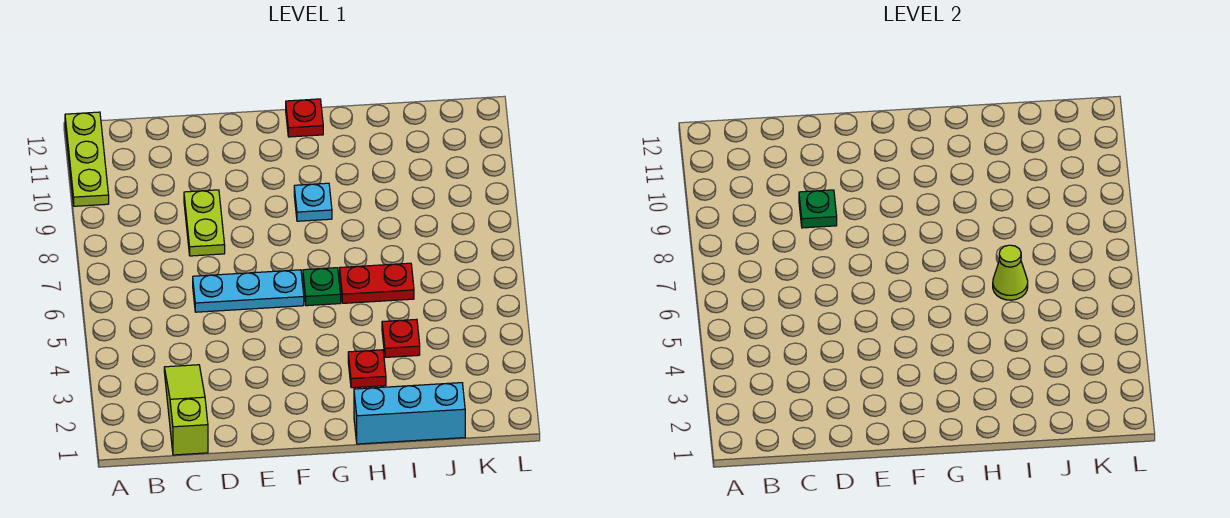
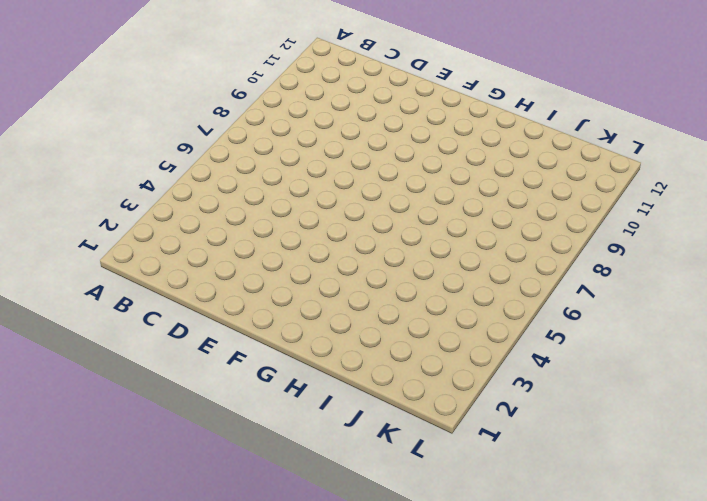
none -> lime plate A10:A12 level 1
none -> lime slope C1:C3 level 1 top 1
none -> cyan plate D6:F6 level 1

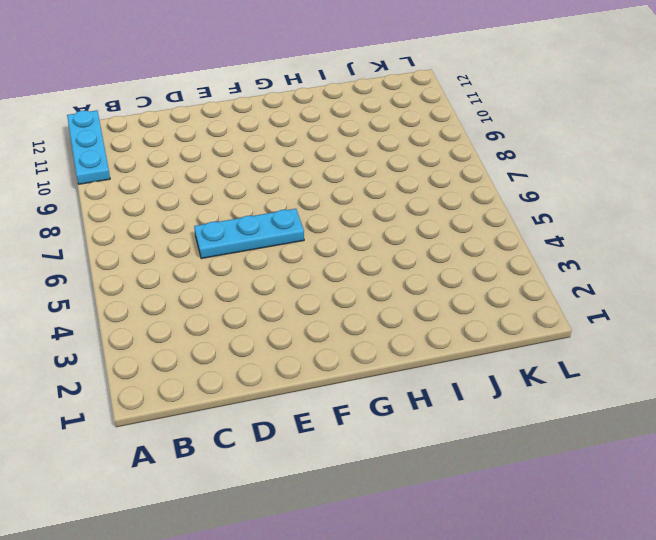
cyan plate A10:A12 level 1 -> lime plate A10:A12 level 1
none -> lime slope C1:C3 level 1 top 1
none -> lime plate D8:D9 level 1
none -> green plate G6 level 1

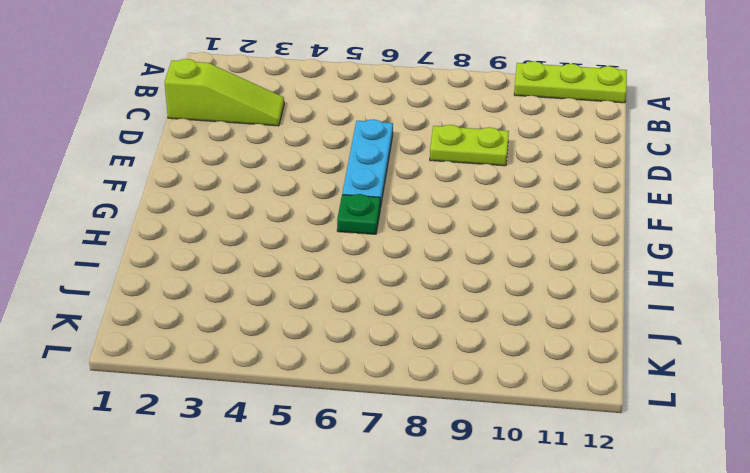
none -> cyan plate G9 level 1
none -> red plate G12 level 1
none -> cyan brick H1:J1 level 1

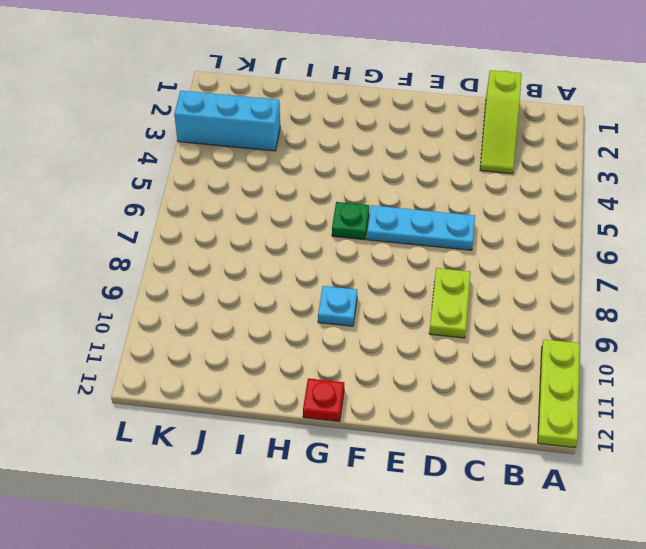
cyan brick J3:L3 level 1 -> cyan brick H1:J1 level 1
none -> red plate H3 level 1
none -> red plate H6:I6 level 1
none -> red plate I4 level 1

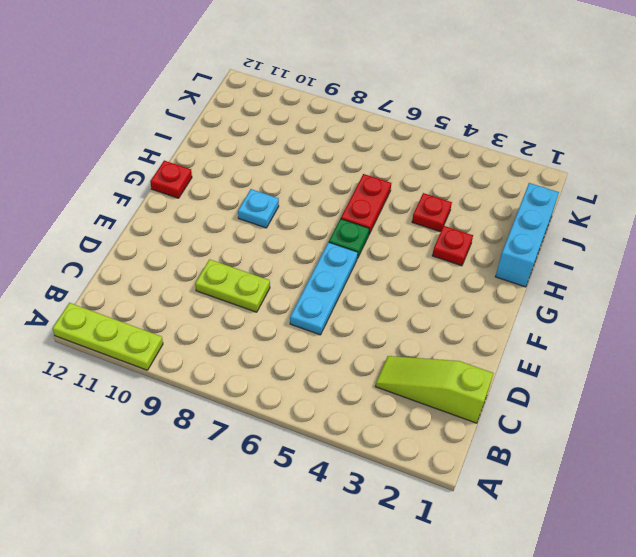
none -> green plate D9 level 2
none -> lime cone I6 level 2

